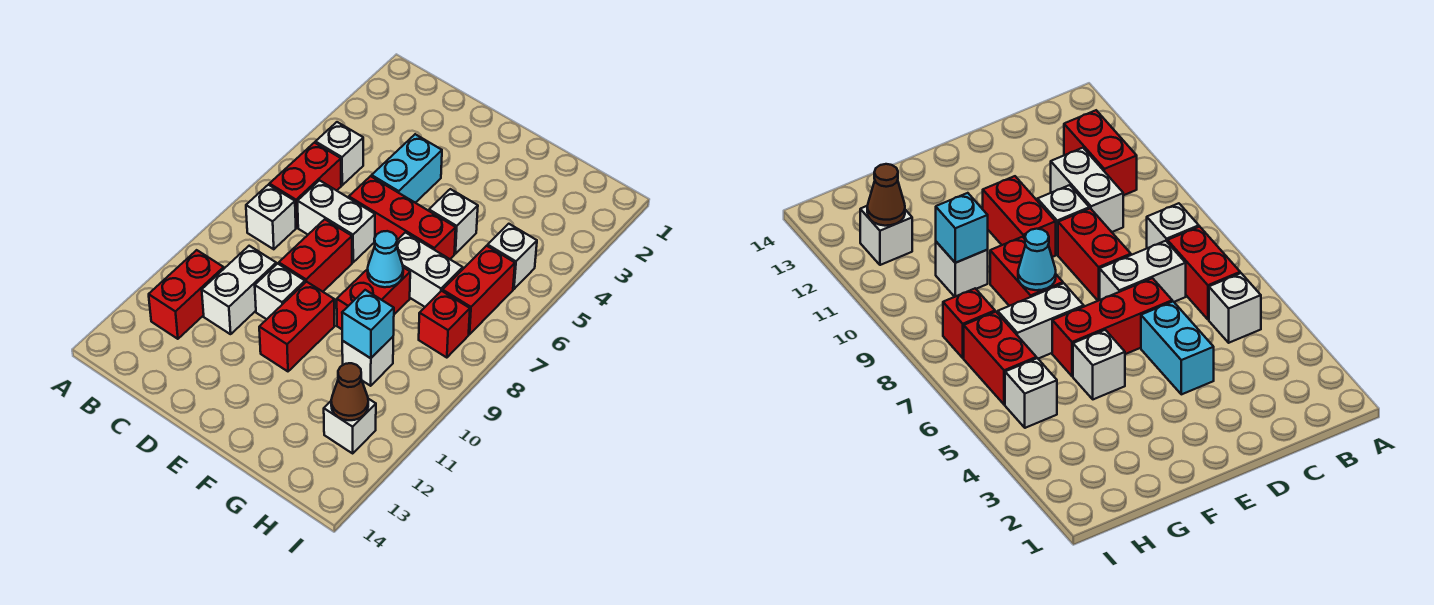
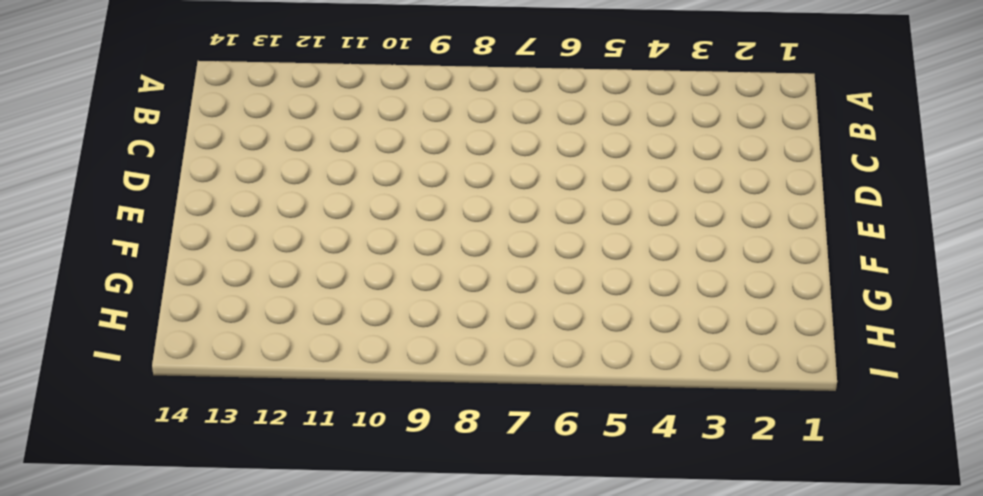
none -> white brick B5 level 1
none -> red brick B6:B7 level 1
none -> white brick B8 level 1

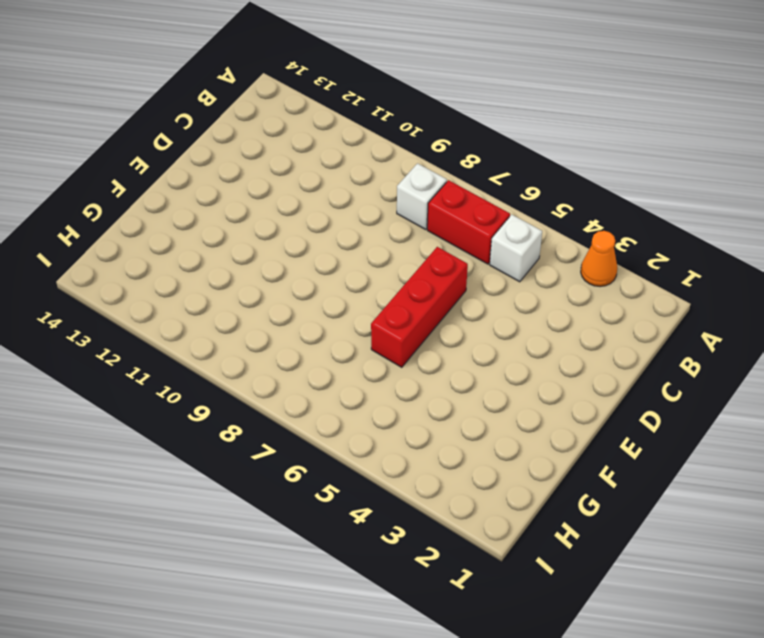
orange cone A3 level 1 -> none
none -> red brick B11:B12 level 1
none -> white brick C7:D7 level 1
none -> white brick C10:C11 level 1

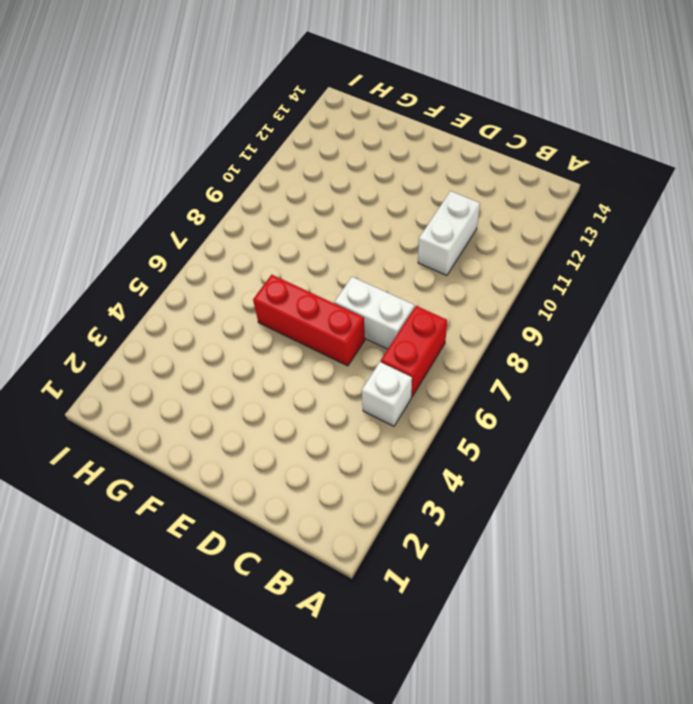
none -> white brick B8 level 1
none -> red brick B11:B12 level 1
none -> cyan brick D4:D5 level 1

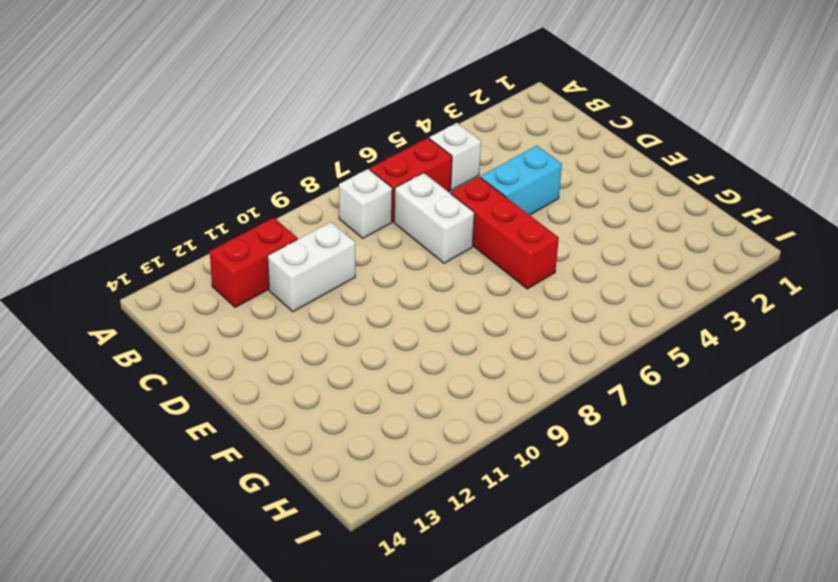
none -> red brick D8:D9 level 1
none -> white brick D10 level 1
none -> red brick E10:E11 level 1

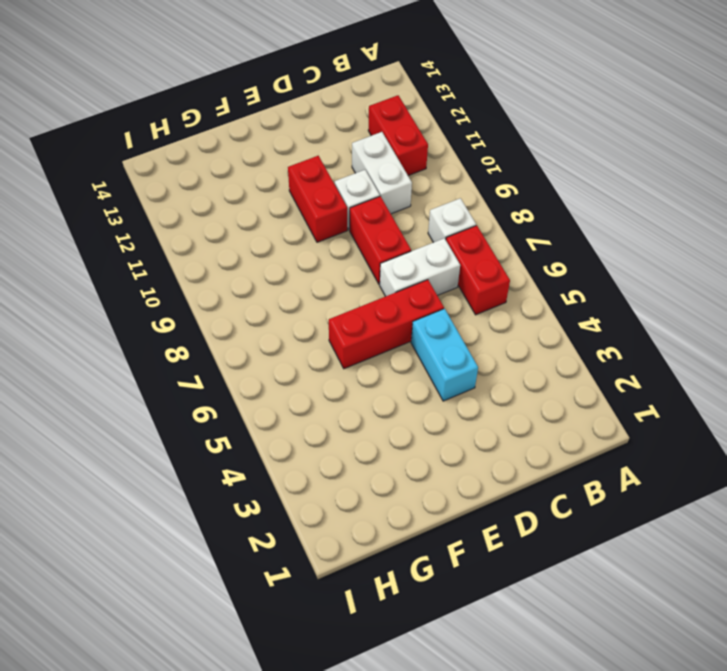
none -> white brick B5 level 1
none -> white brick F5 level 1
none -> white brick F7:G7 level 1

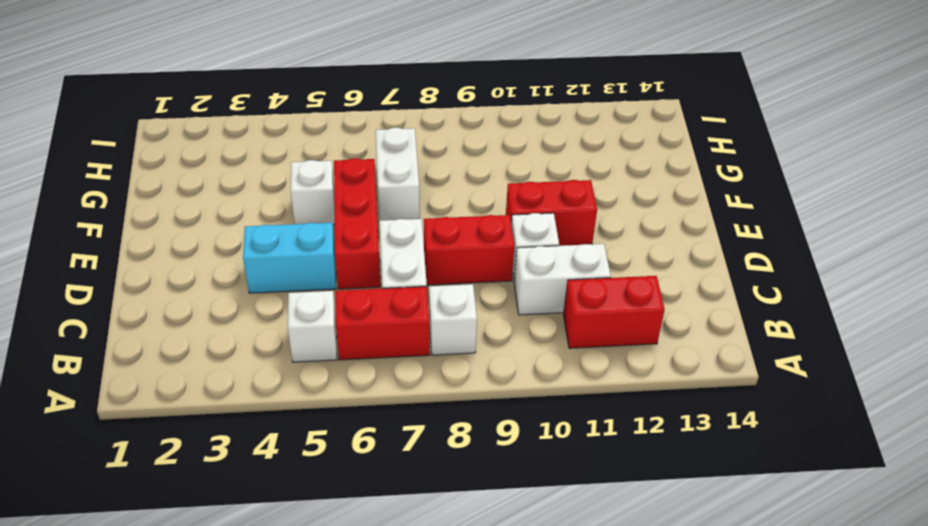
none -> red brick F8:F9 level 1
none -> white brick G10 level 1
none -> white brick H5 level 1

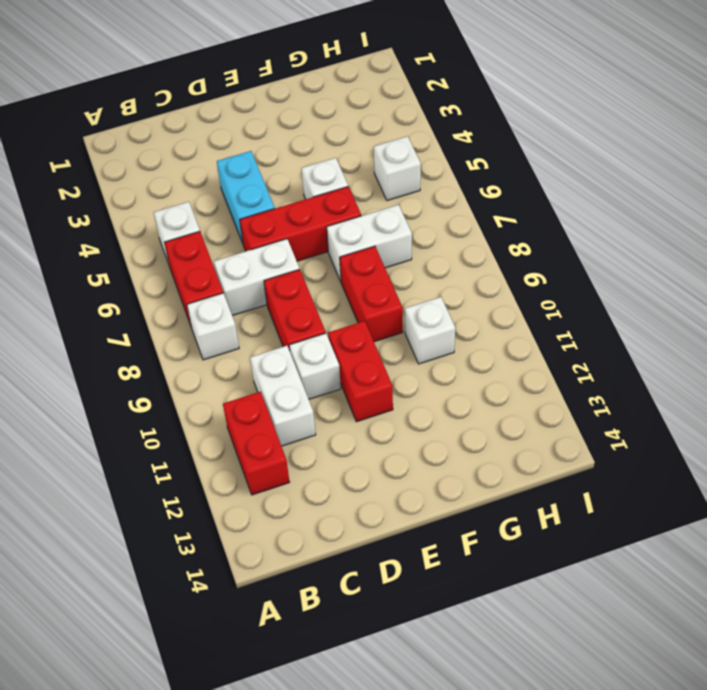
none -> red brick H6:H7 level 1
none -> red brick H8 level 1
none -> white brick H12 level 1

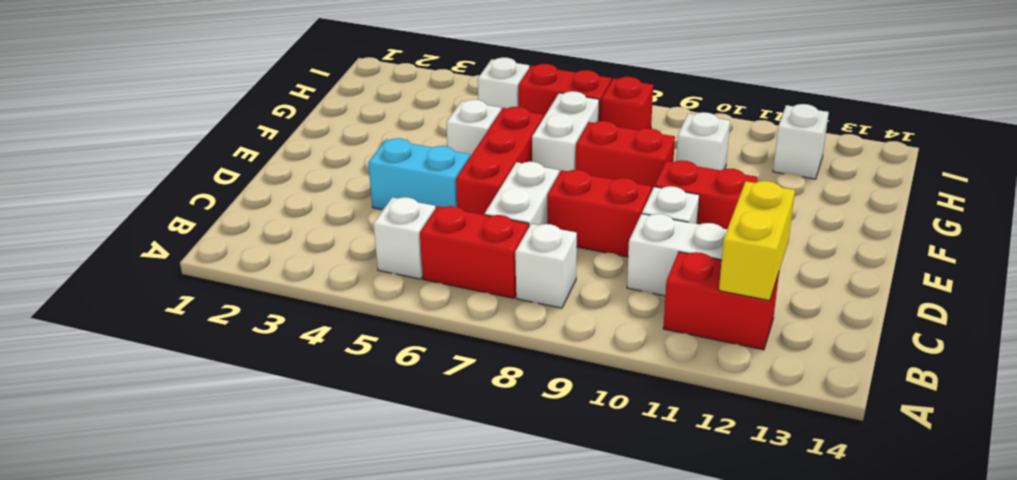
yellow brick B12:C12 level 2 -> none
none -> cyan cone F8 level 2
none -> cyan brick G10 level 2
none -> brown cone H12 level 2

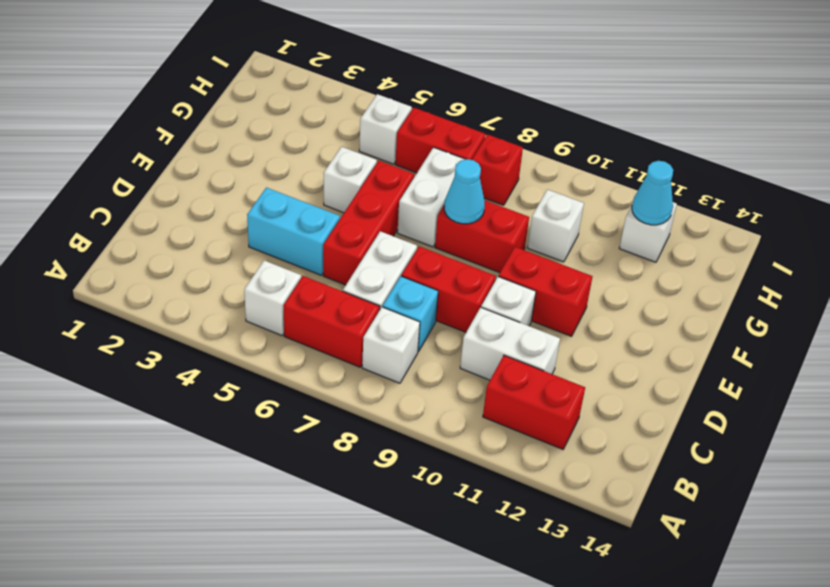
cyan brick C8 level 1 -> cyan brick G10 level 2
cyan cone H12 level 2 -> brown cone H12 level 2

